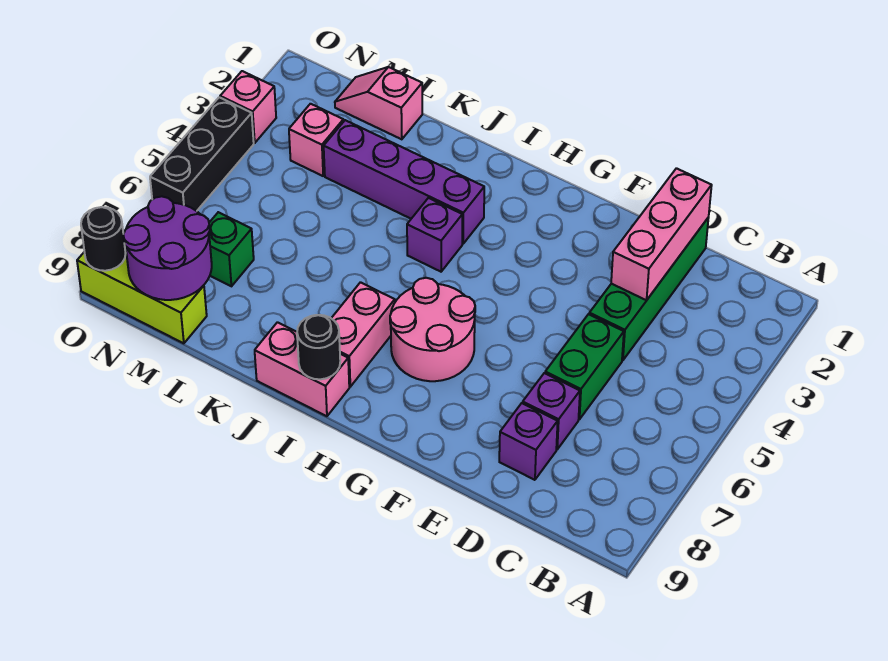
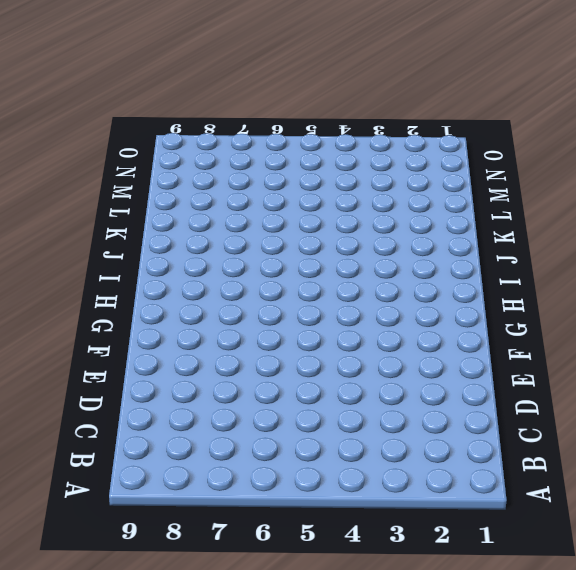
none -> green brick D1:D4 level 1
none -> green brick D5:D6 level 1
none -> purple brick D7 level 1

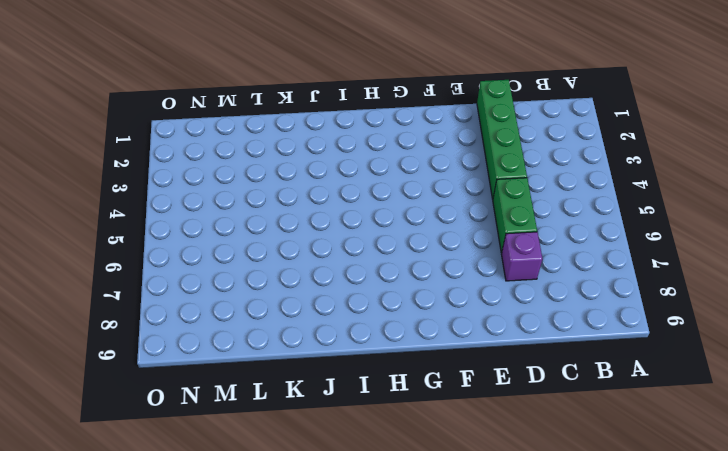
none -> purple brick D8 level 1
none -> pink round brick G6:H7 level 1
none -> purple brick I3:L3 level 1

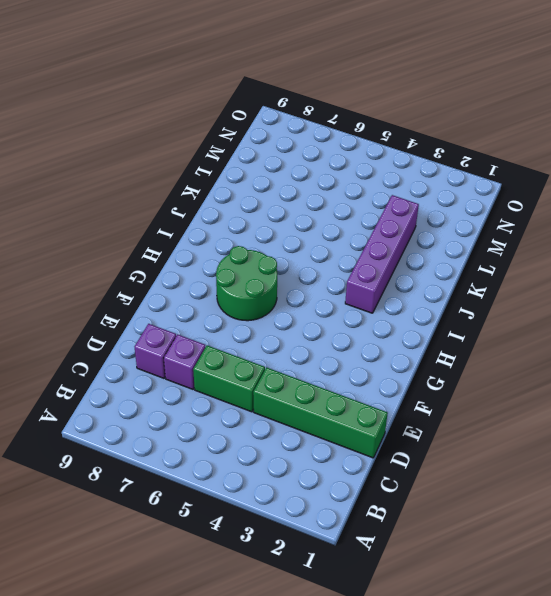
green round brick G6:H7 level 1 -> pink round brick G6:H7 level 1
none -> purple brick I4 level 1
none -> pink brick I7:I8 level 1
none -> pink brick I9:J9 level 1

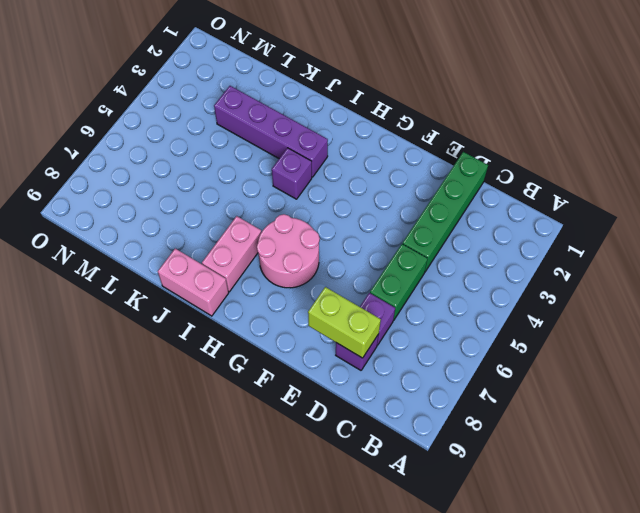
lime brick D8:E8 level 2 -> none
none -> pink slope L1:M1 level 1 top L
none -> pink brick M3 level 1
none -> green brick M7 level 1

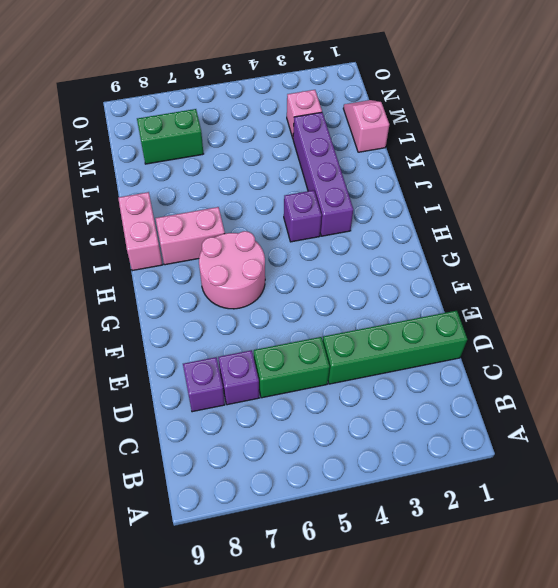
green brick M7:M8 level 1 -> green brick M7 level 1
none -> lime brick M9:O9 level 1
none -> pink brick O3 level 1
none -> black brick O4:O6 level 1

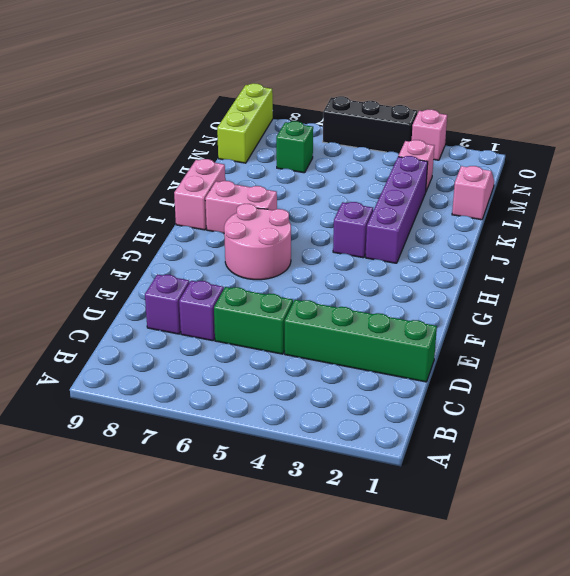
none -> pink brick D1:D3 level 2
none -> black round brick I9 level 2
none -> purple round brick M8:N9 level 2

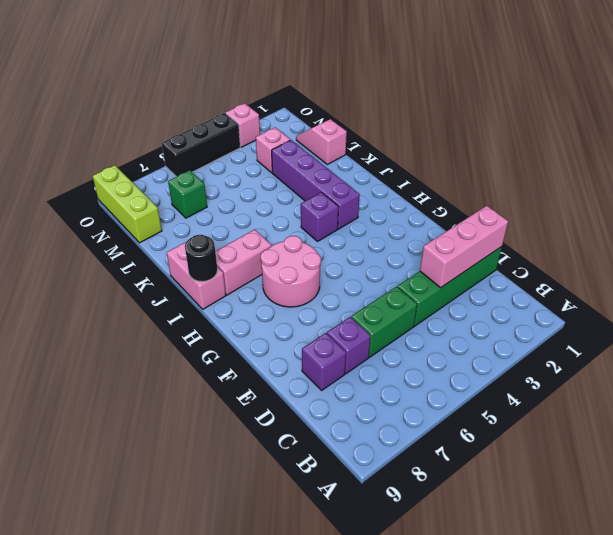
none -> purple round brick M8:N9 level 2
none -> black round brick O9 level 2

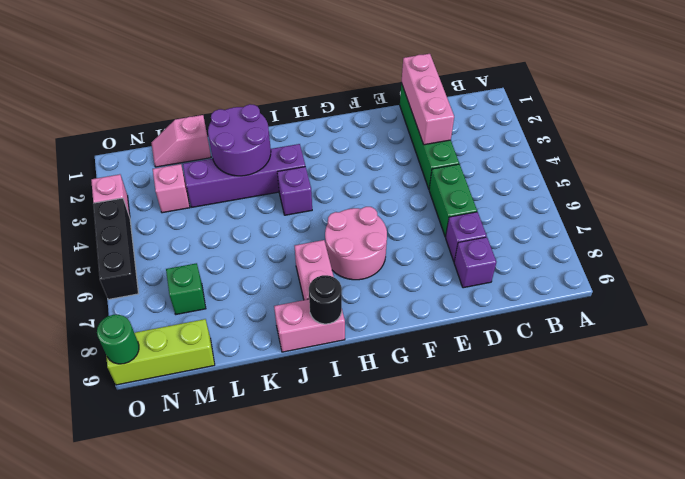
purple round brick J2:K3 level 2 -> purple round brick M8:N9 level 2
green round brick O9 level 2 -> black round brick O9 level 2

